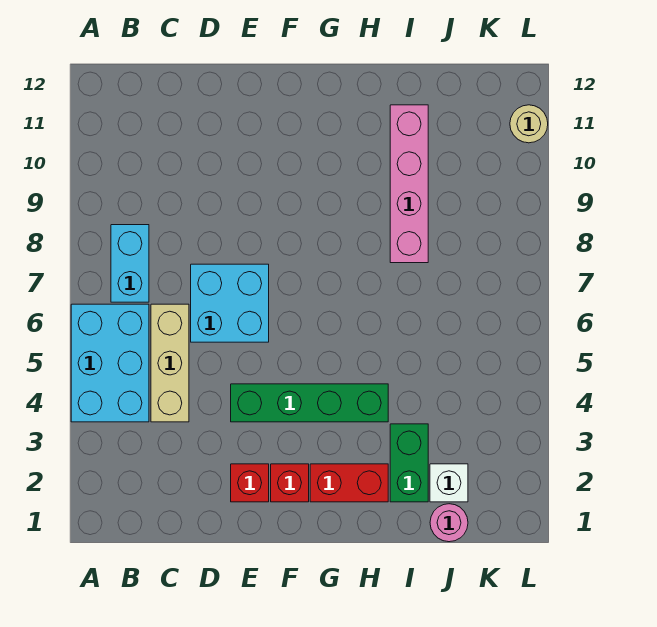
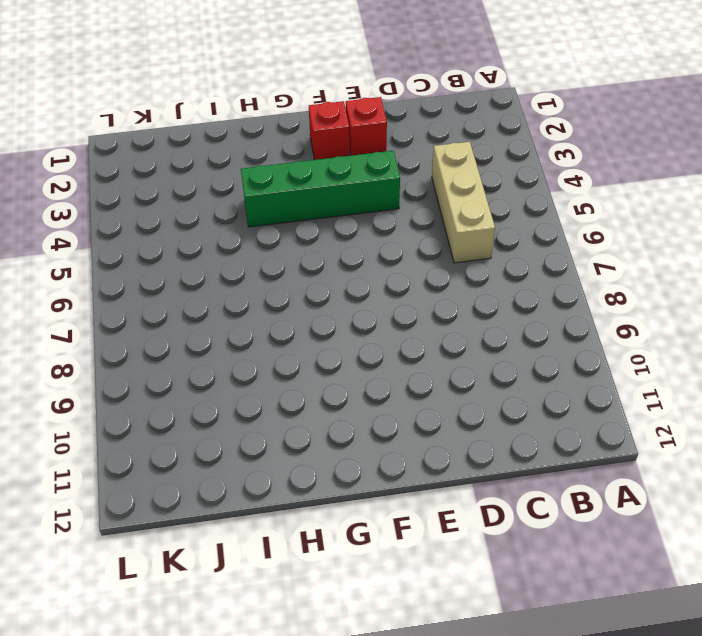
none -> cyan brick A4:B6 level 1
none -> cyan brick B7:B8 level 1
none -> cyan brick D6:E7 level 1

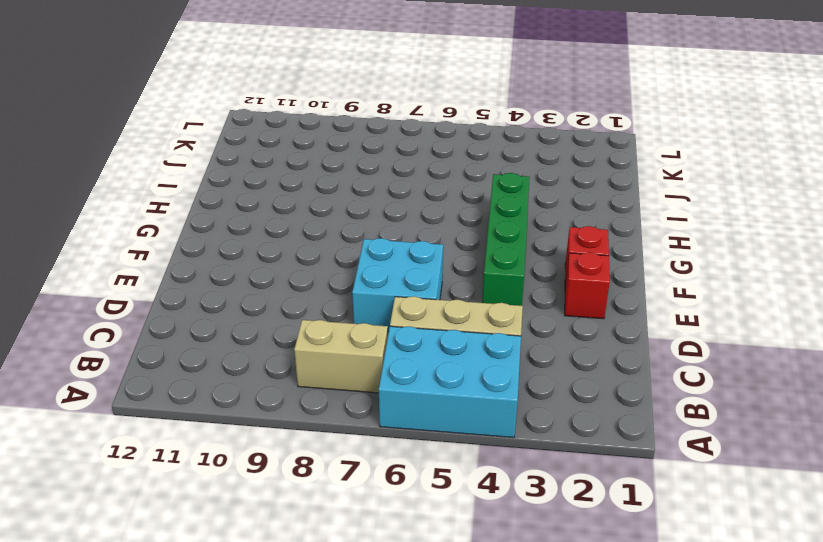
tan brick B7:B8 level 1 -> cyan brick B7:B8 level 1
none -> red brick G2:H2 level 1
none -> green brick I2:I3 level 1
none -> pink brick I8:I11 level 1

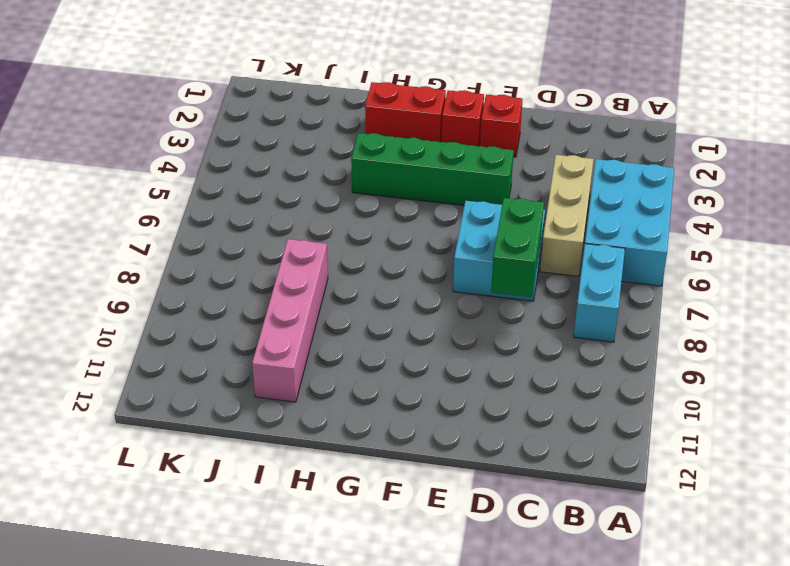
green brick D7:D8 level 2 -> green brick I2:I3 level 1
none -> pink round brick J1 level 1
none -> white brick J2 level 1
none -> tan round brick L11 level 1

